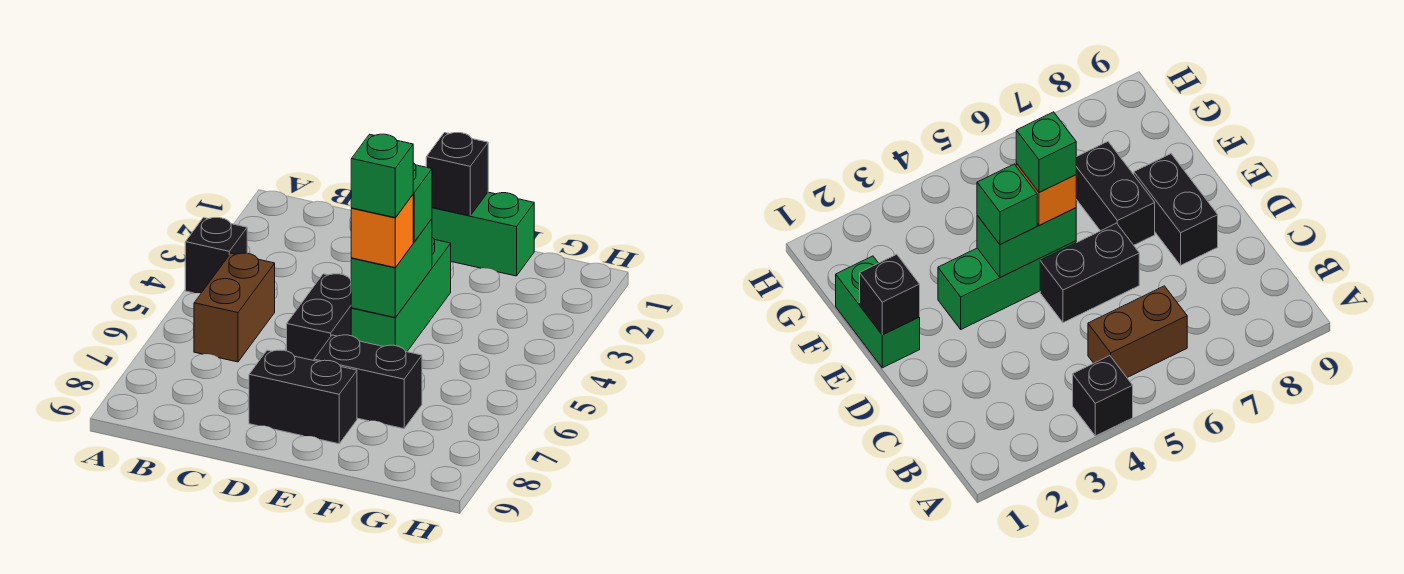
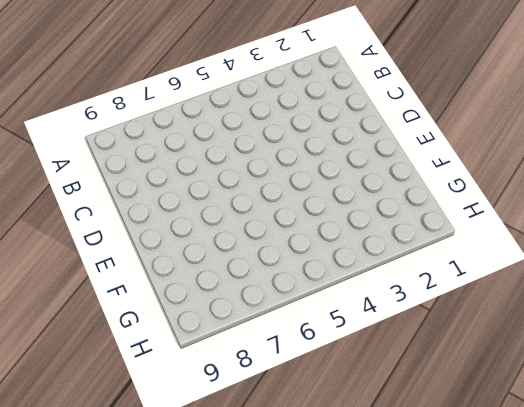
none -> black brick A4 level 1
none -> brown brick B5:B6 level 1
none -> black brick D5:D6 level 1

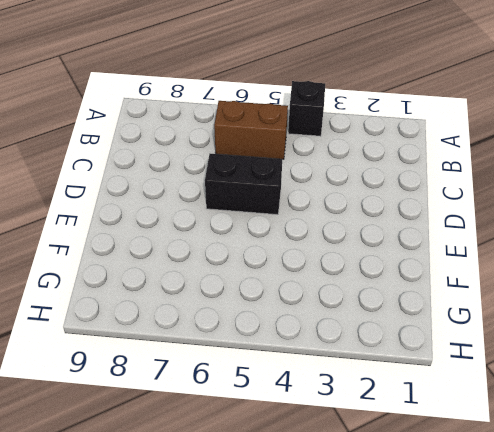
none -> black brick D8:E8 level 1
none -> green brick E1:F1 level 1
none -> green brick E3:E5 level 1

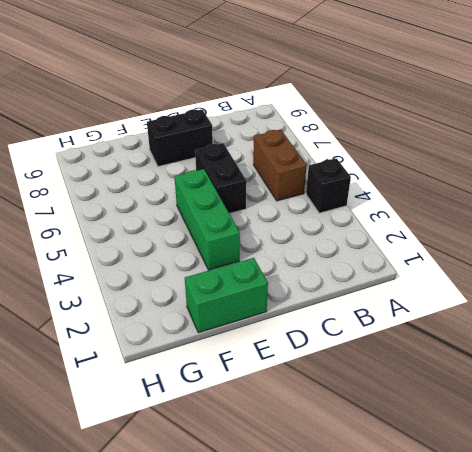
none -> black brick E7:F7 level 1
none -> black brick E1 level 2
none -> green brick E4:E5 level 2

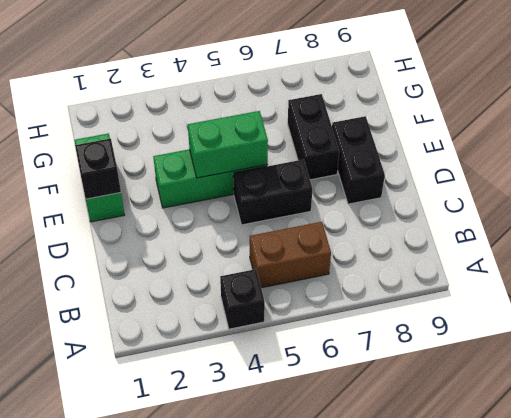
none -> green brick E4 level 3
none -> orange brick E5 level 3
none -> green brick E5 level 4

